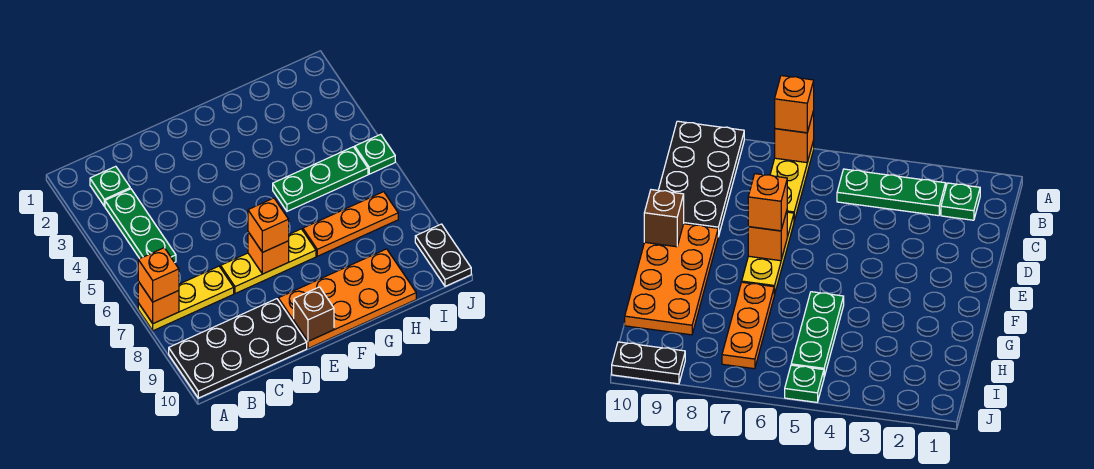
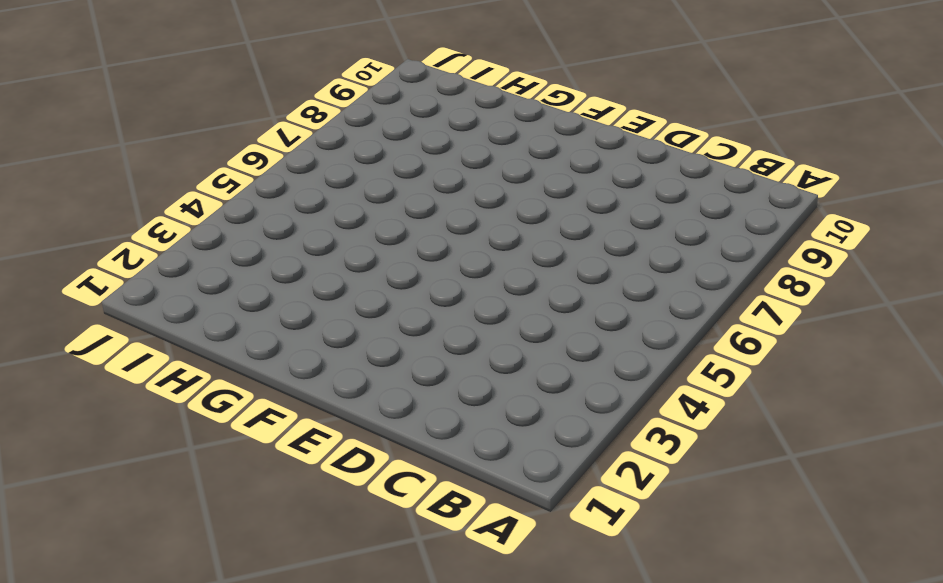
none -> yellow plate A7:C7 level 1
none -> black plate A9:D10 level 1
none -> green plate B2 level 1

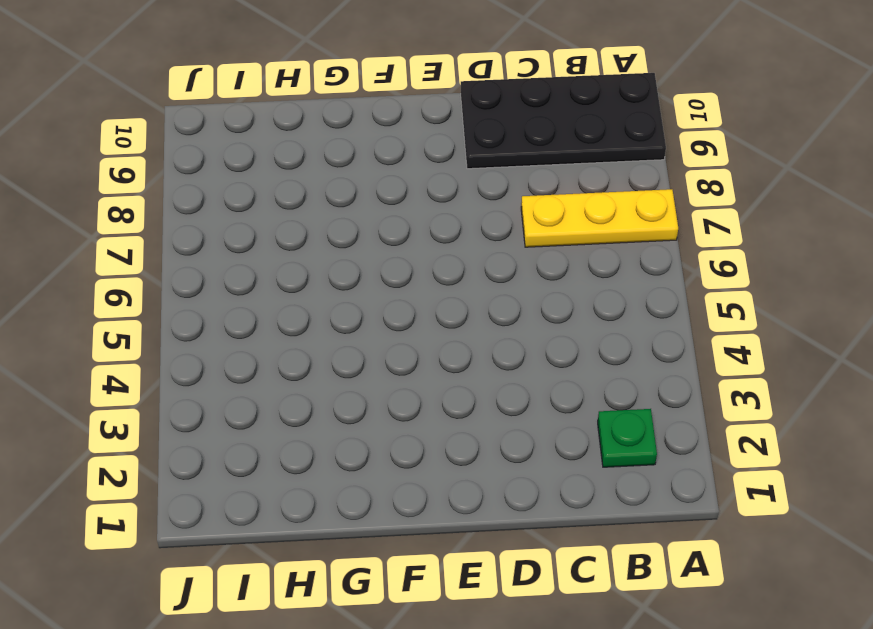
none -> green plate B3:B5 level 1
none -> yellow plate D7:F7 level 1
none -> orange plate E9:H10 level 1

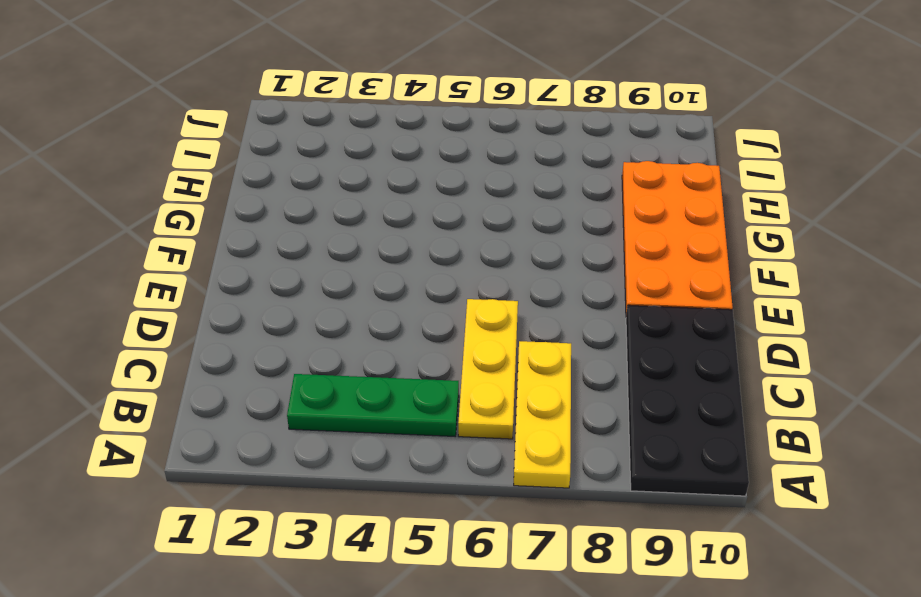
yellow plate B6:D6 level 1 -> yellow plate D7:F7 level 1
none -> green plate B2 level 1
none -> green plate G5:I5 level 1
none -> orange plate G7:I7 level 1

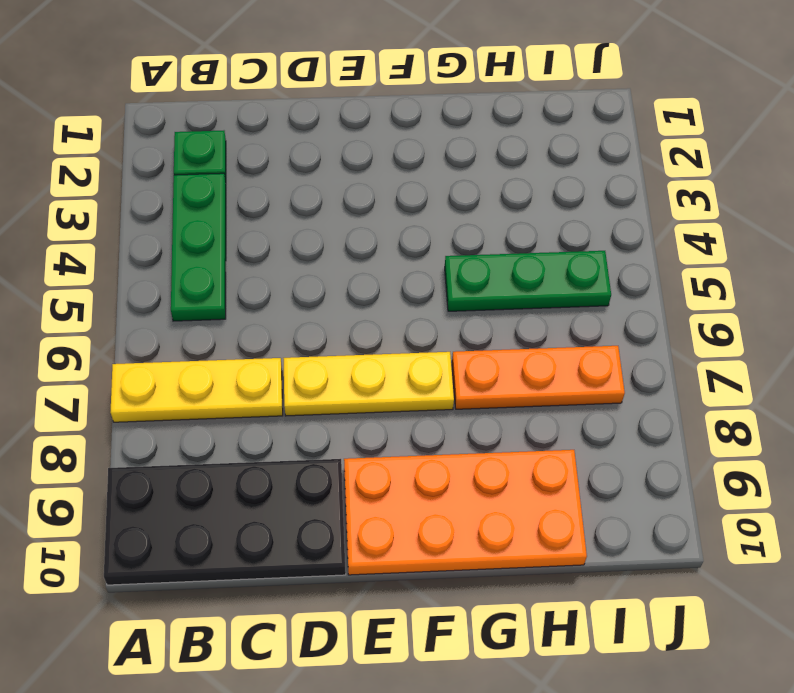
none -> green plate J5 level 1
none -> black plate J9:J10 level 1
none -> orange brick A7 level 2

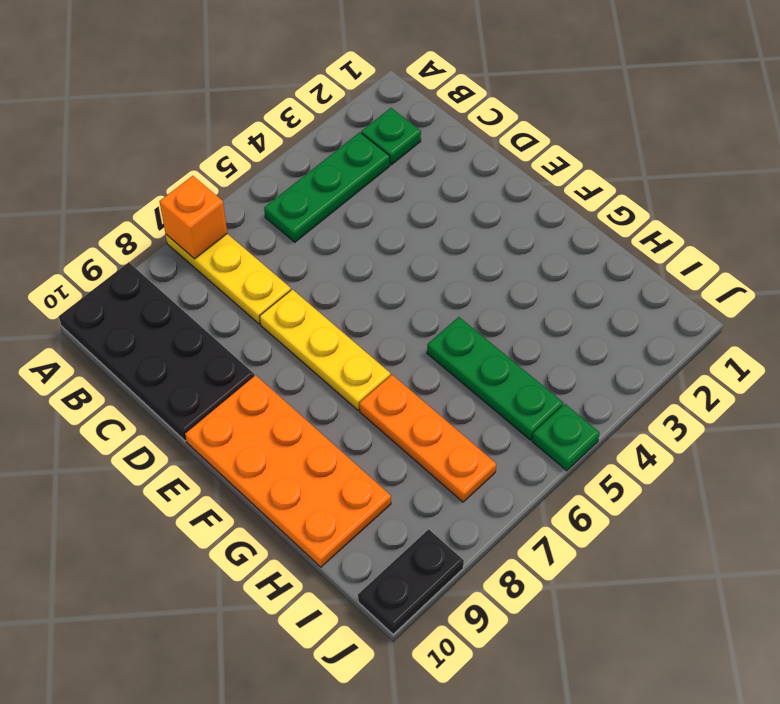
none -> orange brick E7 level 2
none -> brown brick E10 level 2
none -> orange brick A7 level 3

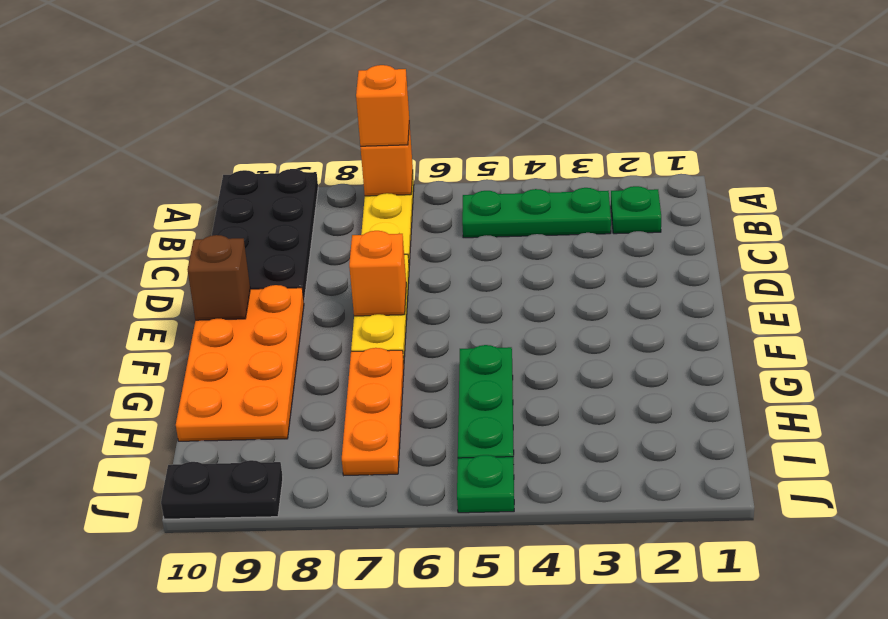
none -> orange brick E7 level 3

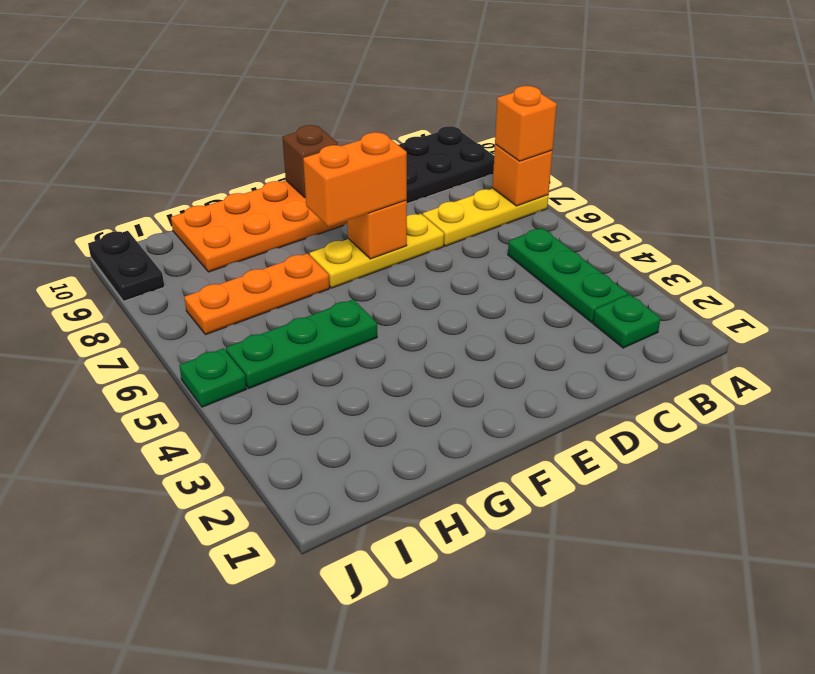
orange brick E7:F7 level 3 -> orange brick E7 level 3

